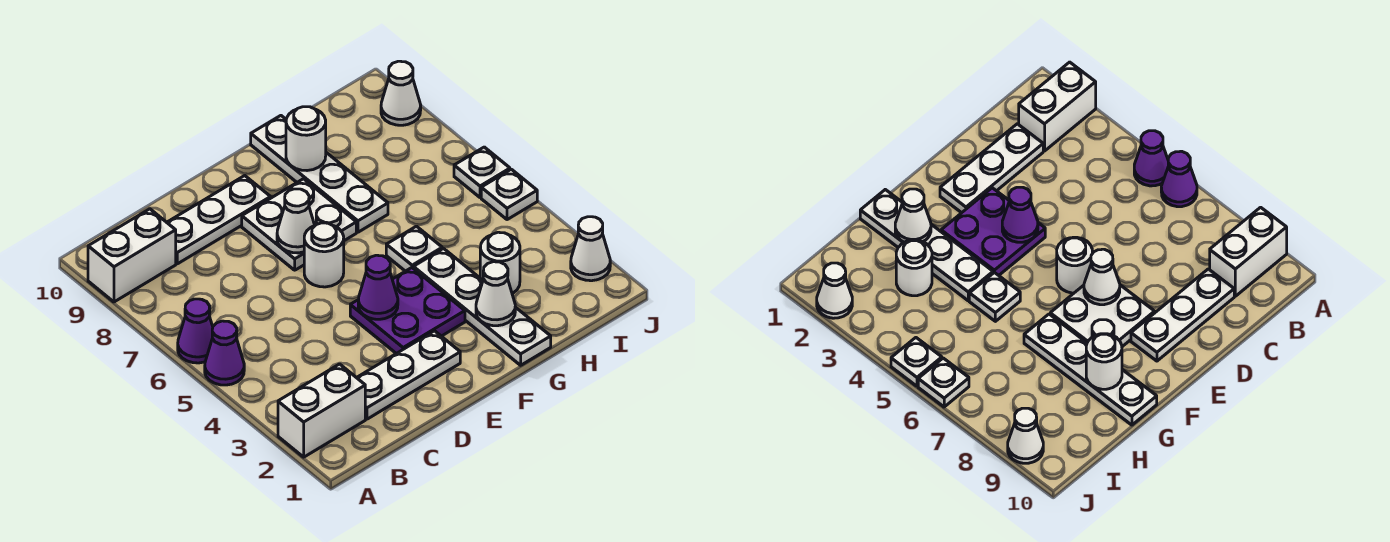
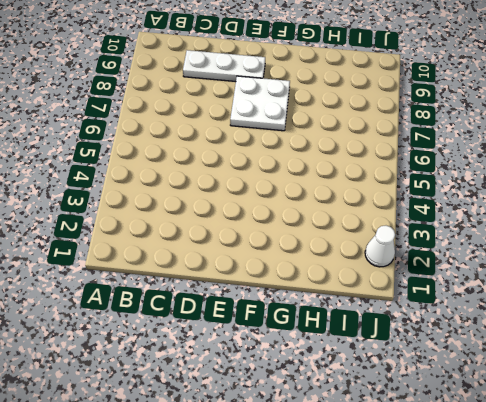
none -> white brick A2:B2 level 1
none -> purple cone A5 level 1
none -> purple cone A6 level 1

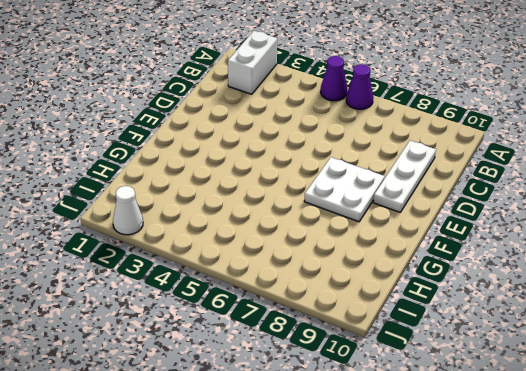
none -> white brick A9:B9 level 1
none -> white plate C2:E2 level 1
none -> purple plate E3:F4 level 1

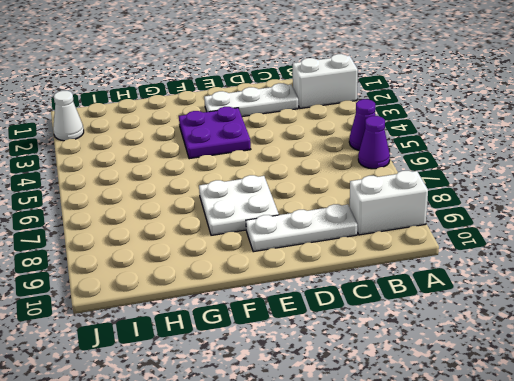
none -> white round brick E6 level 1
none -> white plate G1:G4 level 1
none -> white plate G5 level 1

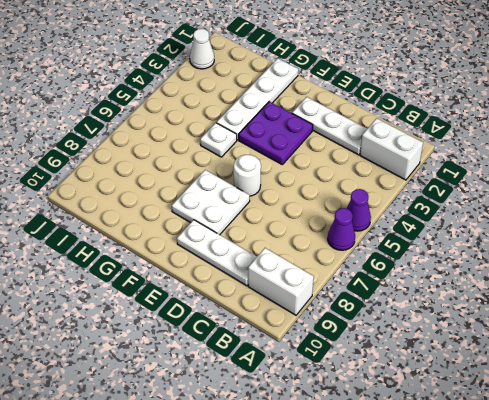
none -> white plate G7:G10 level 1
none -> white round brick H3 level 1
none -> white plate J5 level 1

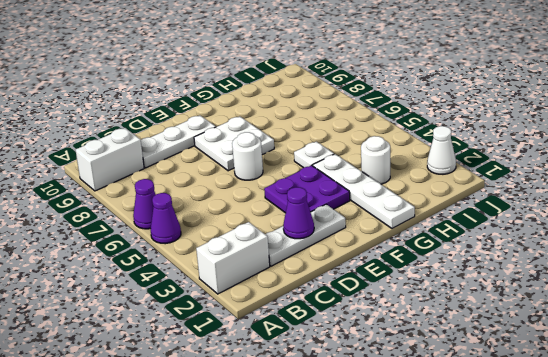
purple cone D2 level 2 -> purple cone E4 level 2
none -> white plate G7:G10 level 1
none -> white plate J5 level 1
none -> white plate J6 level 1

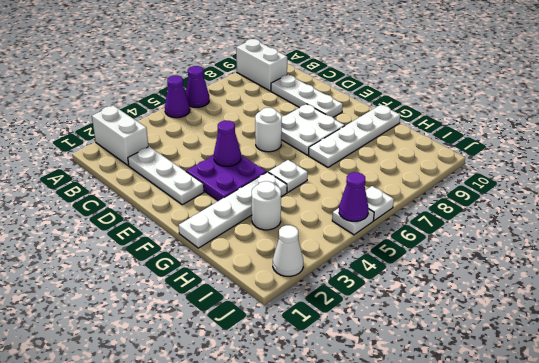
purple cone J5 level 2 -> none
none -> white cone J9 level 1
none -> white cone E7 level 2
none -> white cone G2 level 2

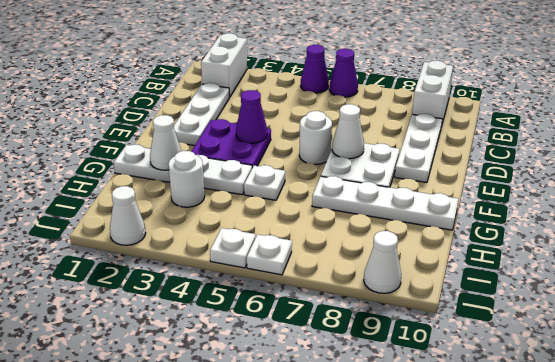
none -> white round brick G9 level 2

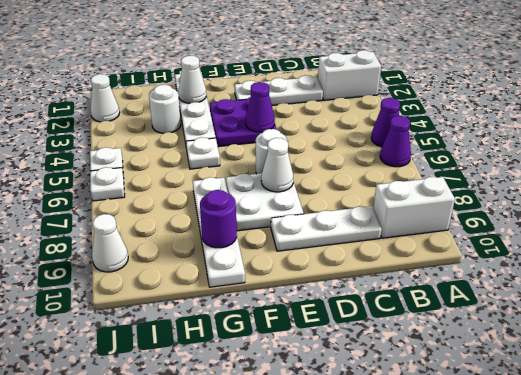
purple round brick G9 level 2 -> white round brick G9 level 2

